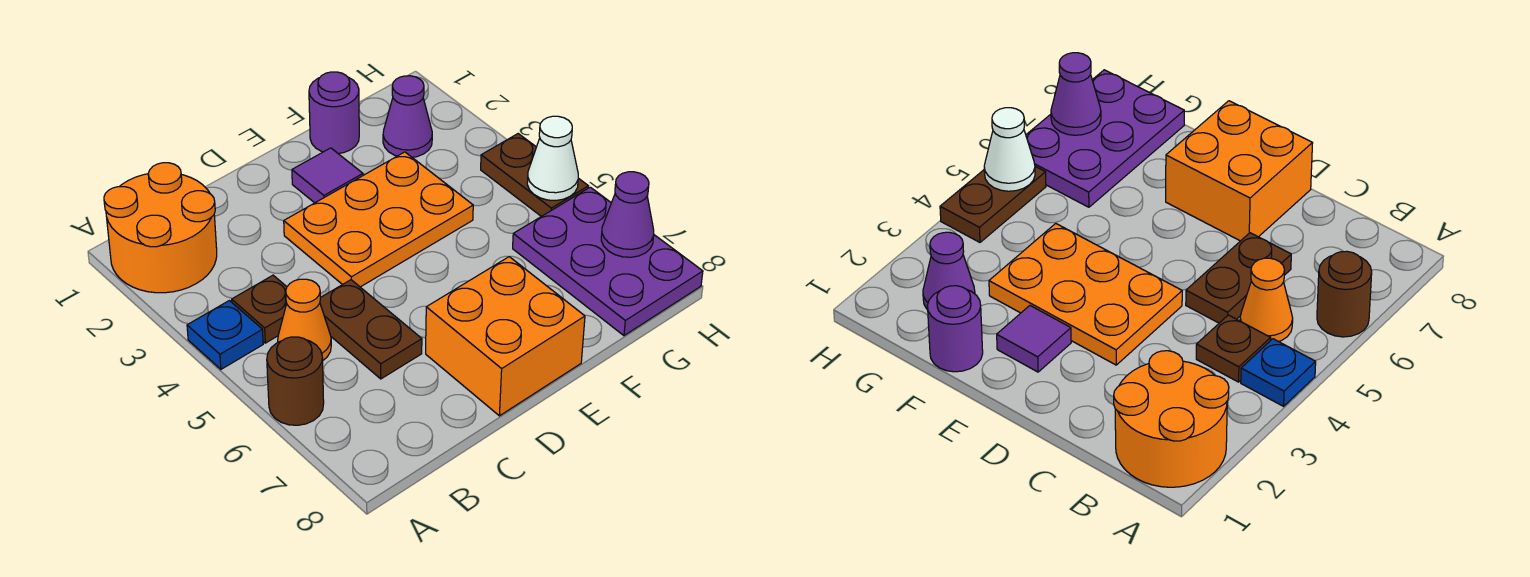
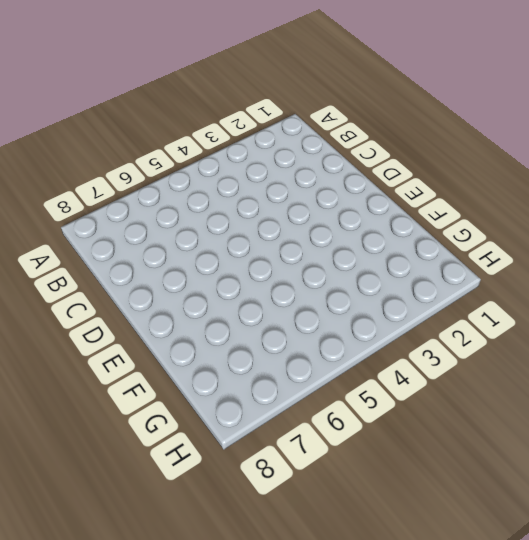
none -> orange round brick A1:B2 level 1
none -> blue plate A4 level 1
none -> brown round brick A6 level 1

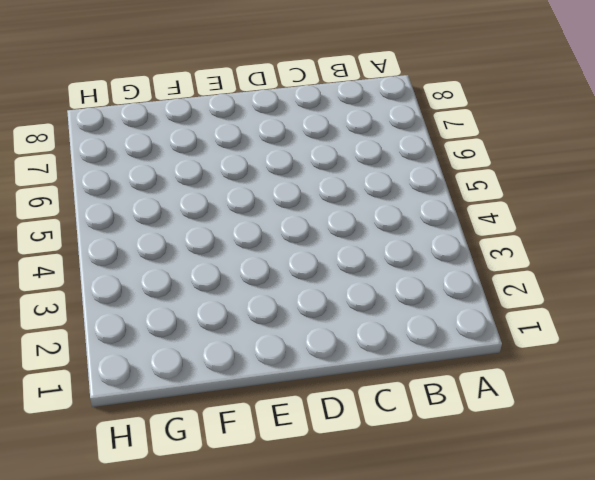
none -> orange round brick A1:B2 level 1
none -> blue plate A4 level 1
none -> brown round brick A6 level 1

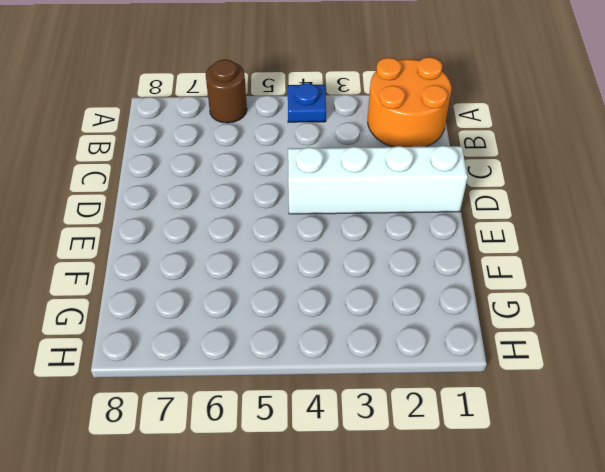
white brick D1:D4 level 1 -> orange plate D3:F4 level 1
none -> brown plate B4 level 1
none -> orange cone B5 level 1
none -> brown plate C5:C6 level 1

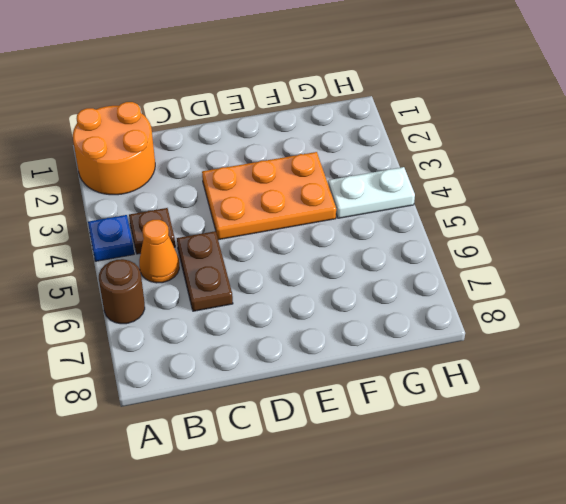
white plate G4:H4 level 1 -> brown plate H4:H5 level 1
none -> orange brick D7:E8 level 1
none -> purple tile E2 level 1
none -> purple round brick F1 level 1

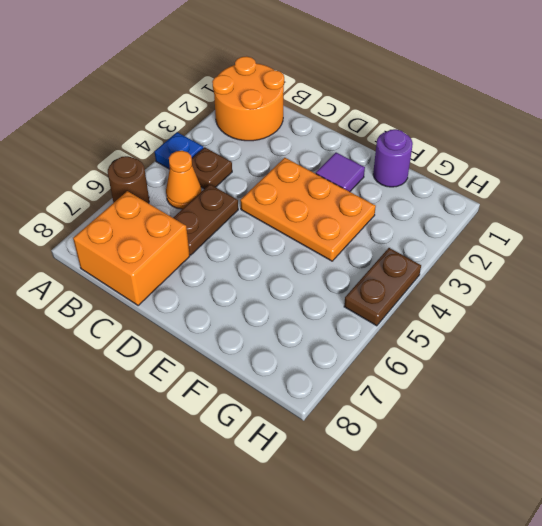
orange brick B7:C8 level 1 -> orange brick D7:E8 level 1
none -> purple cone G2 level 1
none -> purple plate G6:H8 level 1
none -> white cone H5 level 2

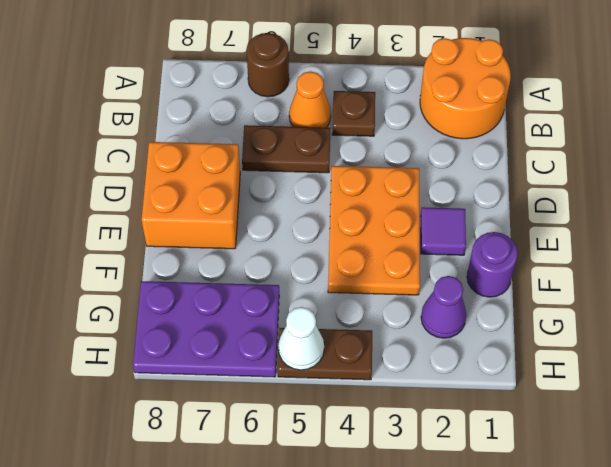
none -> blue plate A4 level 1
none -> purple cone H7 level 2

